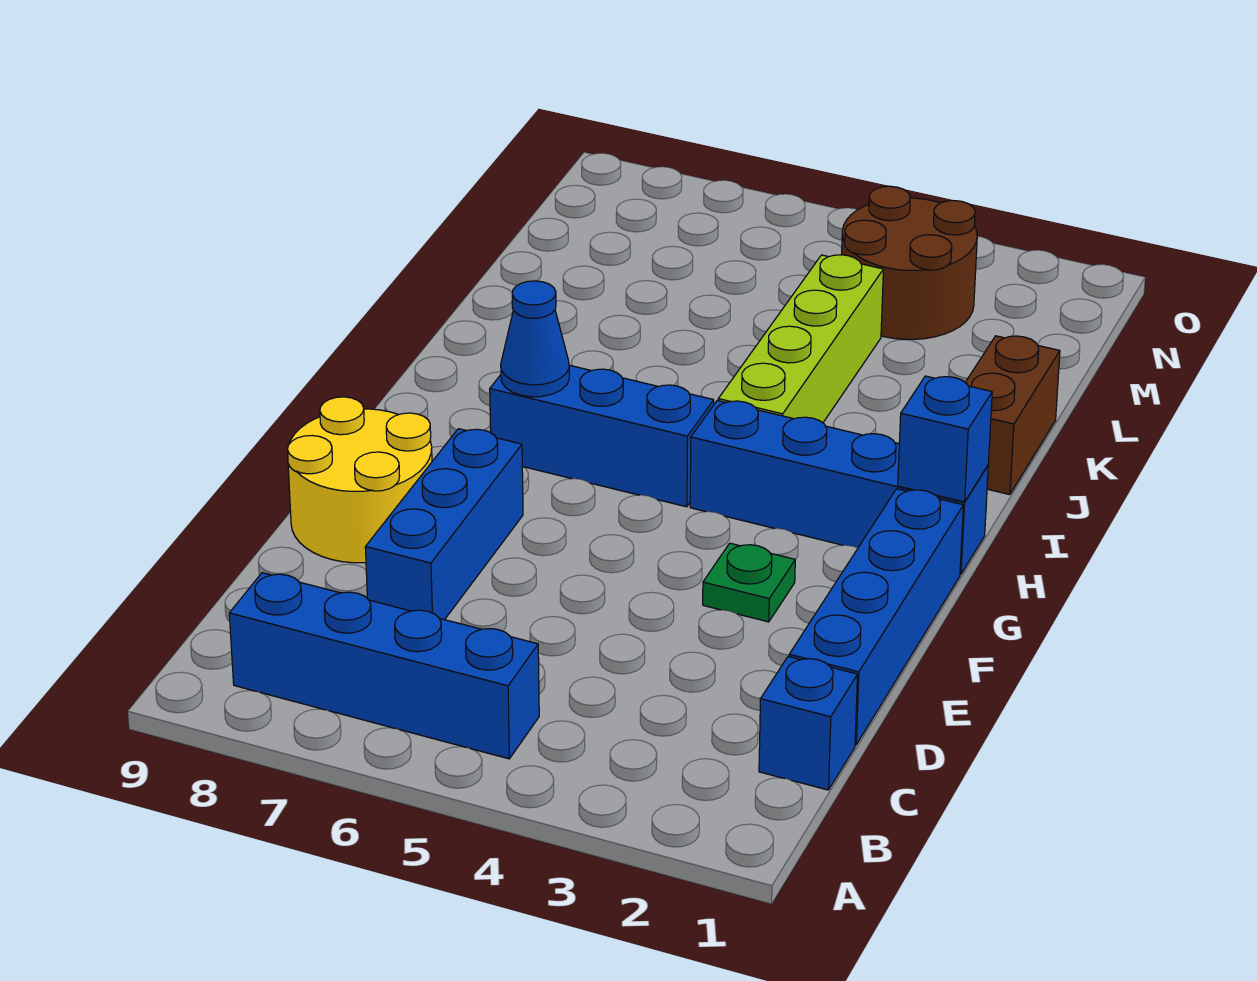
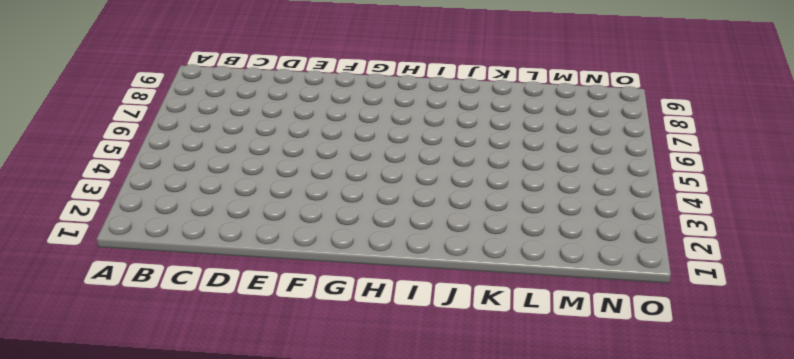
none -> blue brick B5:B8 level 1
none -> blue brick C1 level 1
none -> blue brick D1:G1 level 1

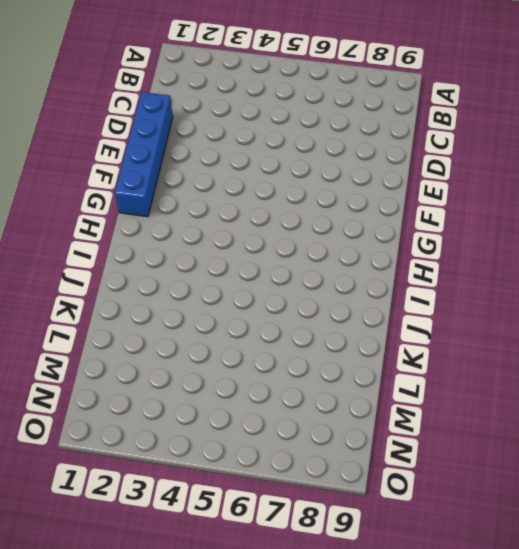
none -> blue brick B5:B8 level 1
none -> blue brick C1 level 1
none -> blue brick D7:F7 level 1

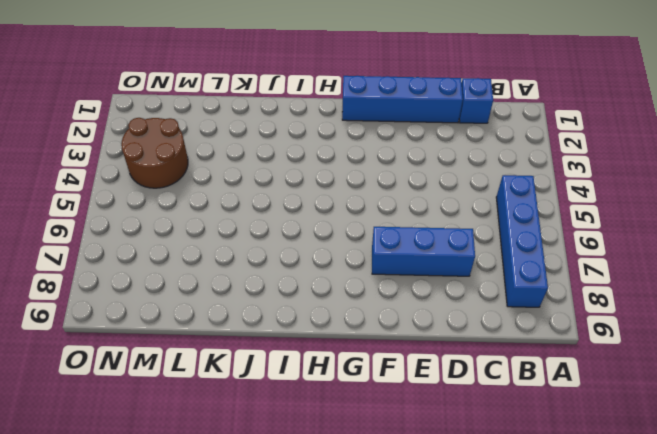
none -> yellow round brick E8:F9 level 1
none -> green plate F3 level 1
none -> blue brick H1:H4 level 1

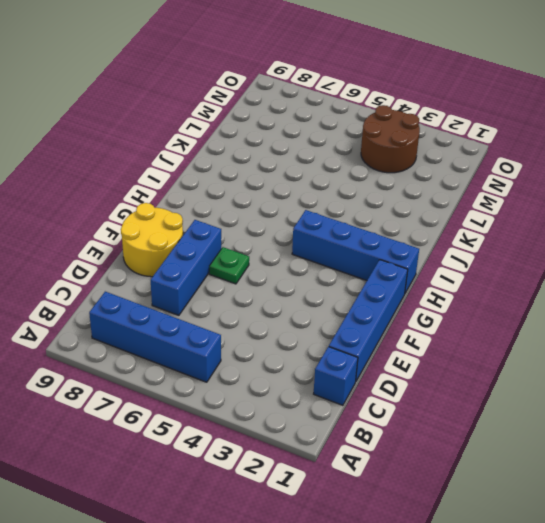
green plate F6 level 1 -> green plate F3 level 1
none -> blue brick H5:H7 level 1
none -> lime brick I4:L4 level 1
none -> brown brick J1:K1 level 1

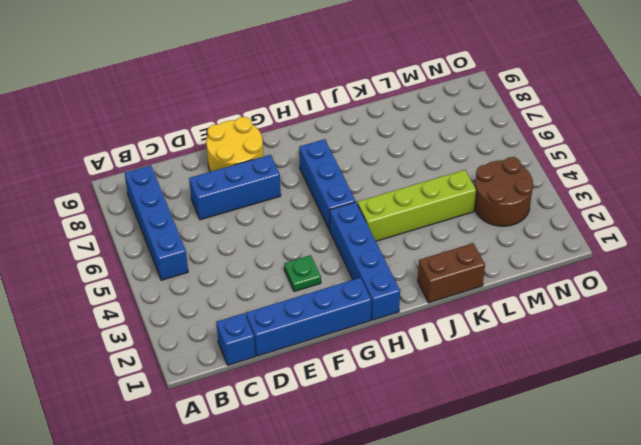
none -> blue brick H1 level 2
none -> blue cone H7 level 2

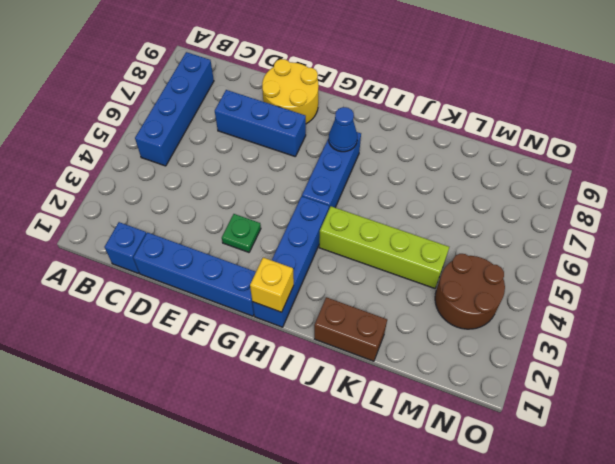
yellow brick H1 level 2 -> blue brick H1 level 2

